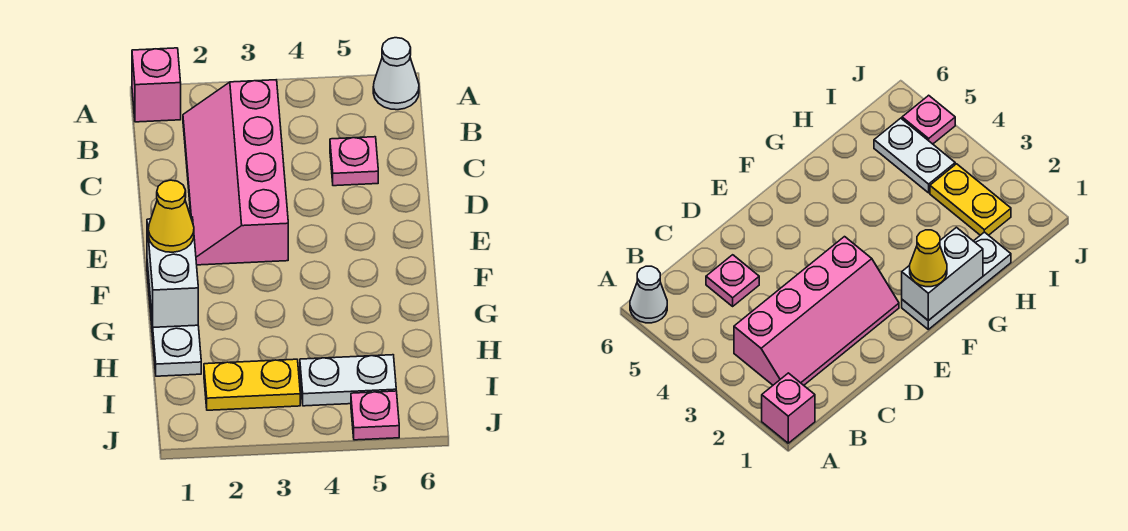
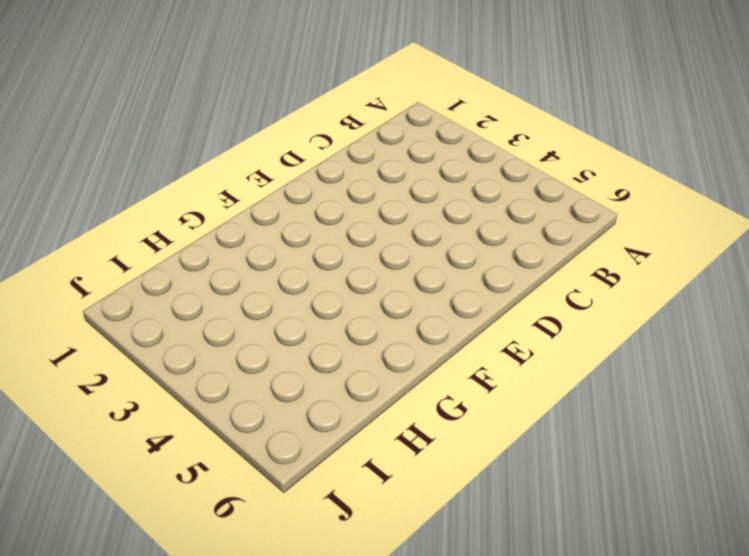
none -> pink brick A1 level 1
none -> white cone A6 level 1

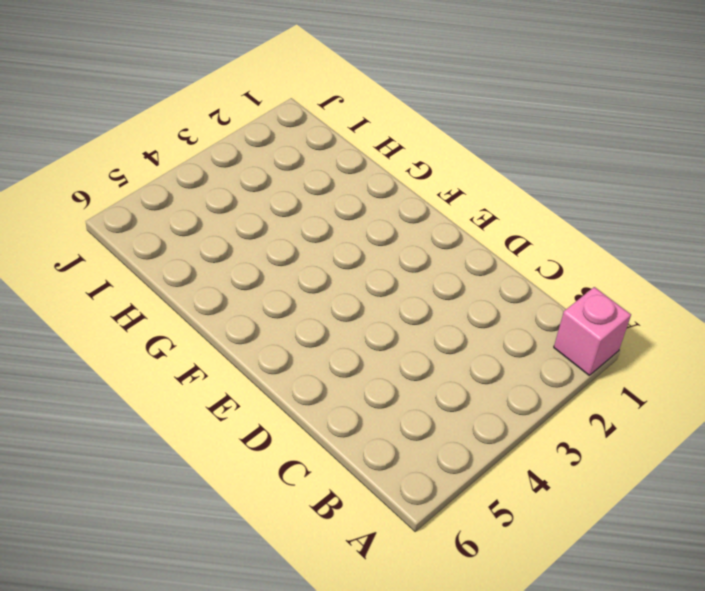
none -> white cone A6 level 1
none -> pink slope B2:E3 level 1 top 3

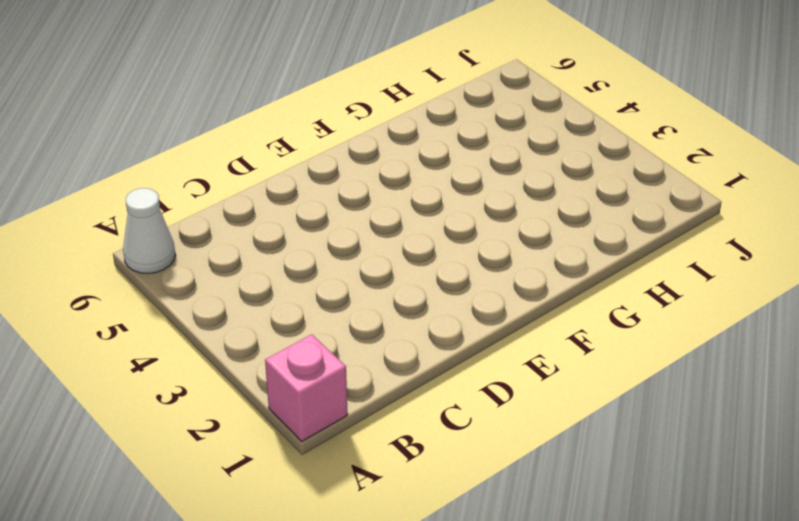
none -> pink slope B2:E3 level 1 top 3
none -> pink plate C5 level 1

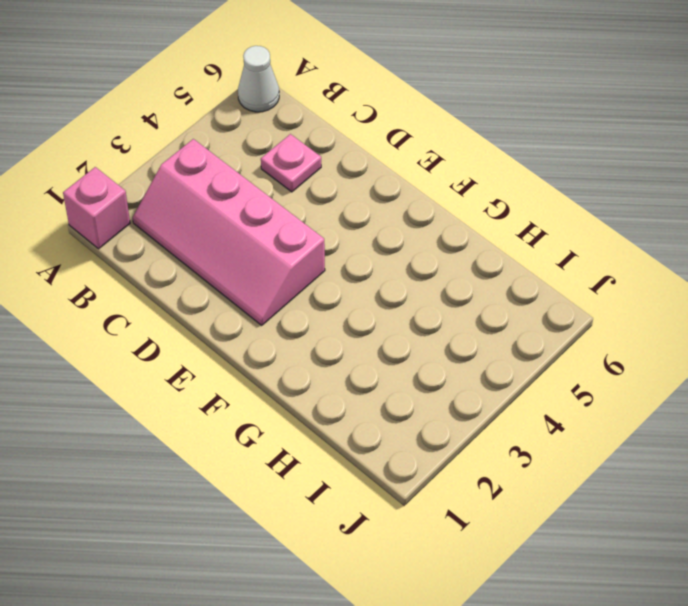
none -> white plate F1:H1 level 1
none -> yellow plate I2:I3 level 1

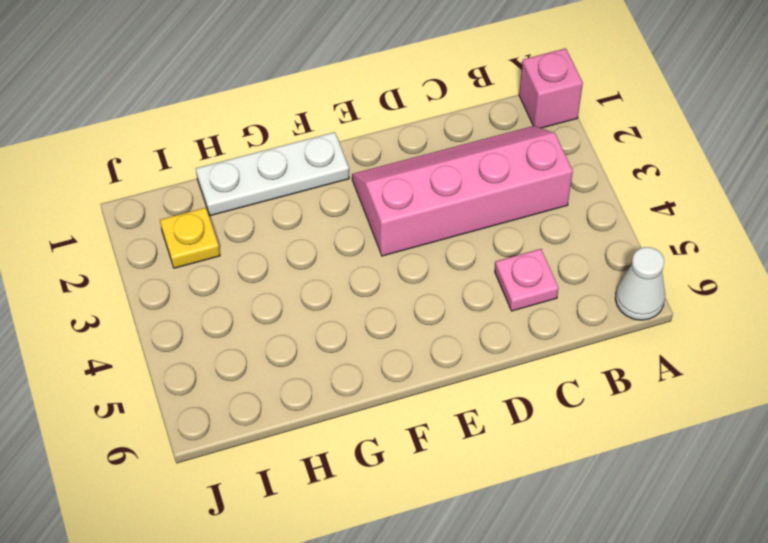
yellow plate I2 level 1 -> yellow plate I2:I3 level 1
none -> white plate I4:I5 level 1
none -> pink plate J5 level 1

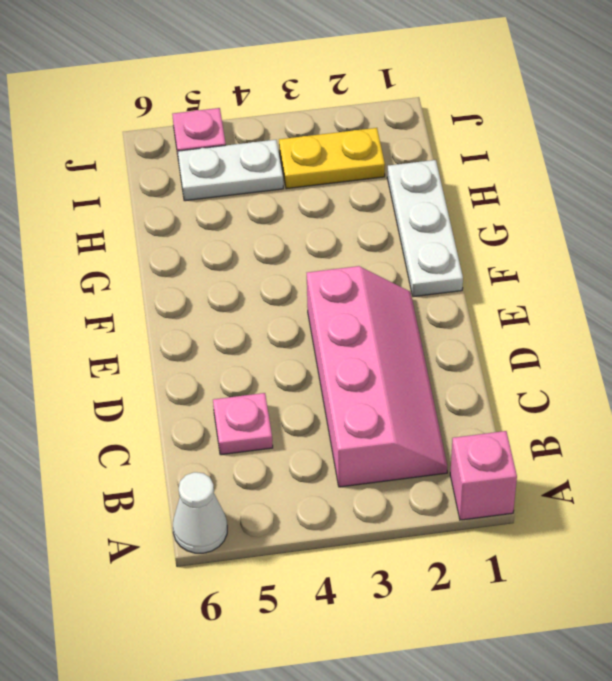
none -> white brick F1:G1 level 2
none -> yellow cone F1 level 3

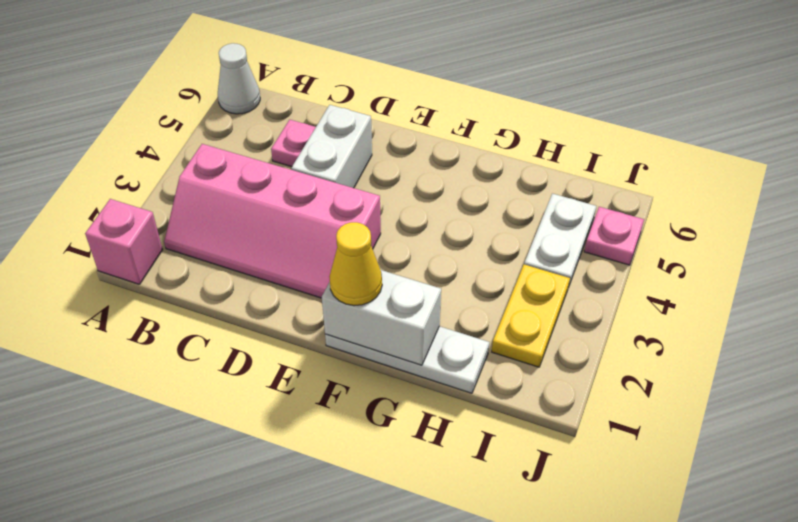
white brick D4:D5 level 1 -> none

